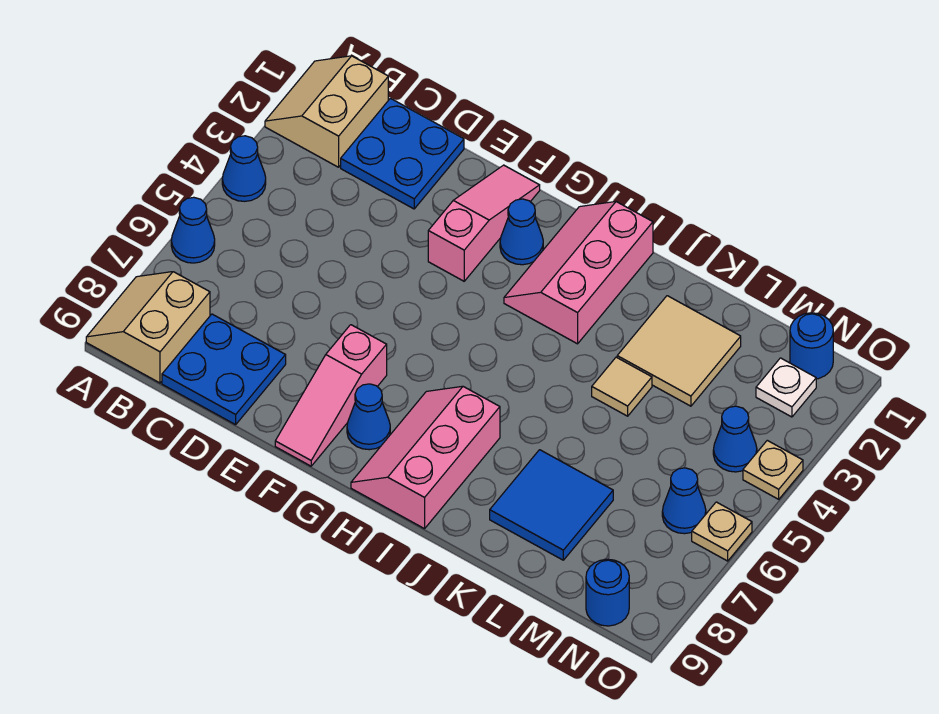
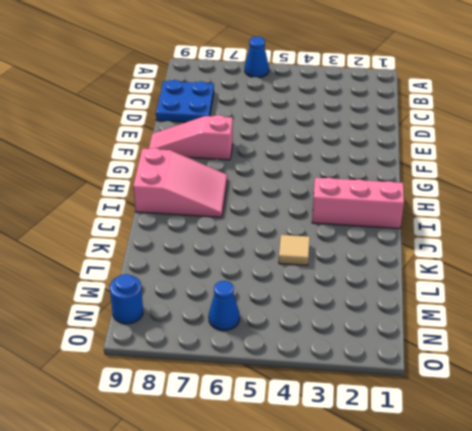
pink slope H7:I9 level 1 top 9 -> pink slope H7:I9 level 1 top I
none -> tan slope A1:B2 level 1 top B
none -> blue cone A4 level 1
none -> tan slope A8:B9 level 1 top B

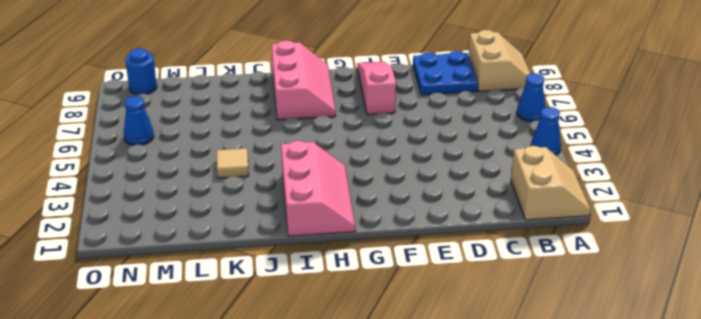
none -> blue plate C1:D2 level 1
none -> pink slope F1:F3 level 1 top 3
none -> blue cone G2 level 1

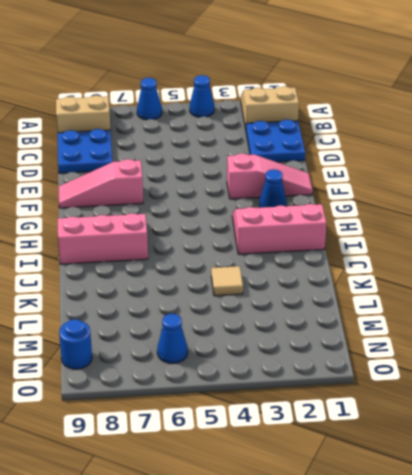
none -> blue cone G8 level 1
none -> tan tile K2:L3 level 1
none -> blue tile K7:L8 level 1

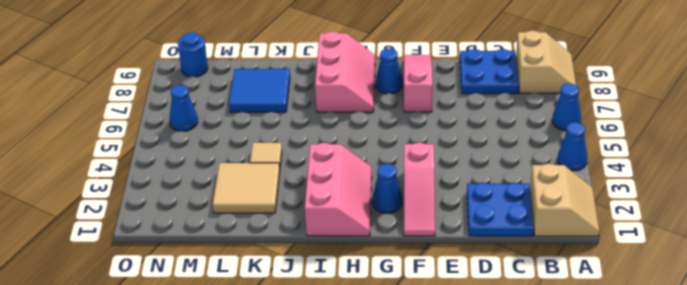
none -> blue round brick N1 level 1
none -> white plate N2 level 1
none -> blue cone N4 level 1

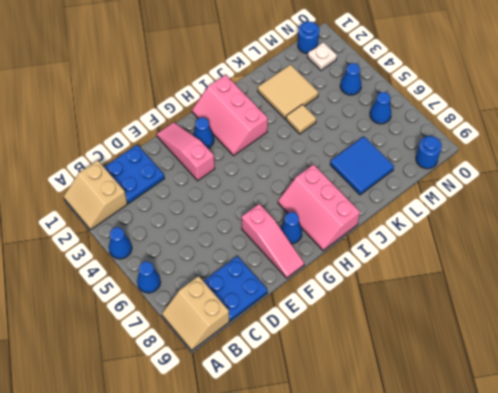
none -> tan plate O4 level 1
none -> tan plate O6 level 1

